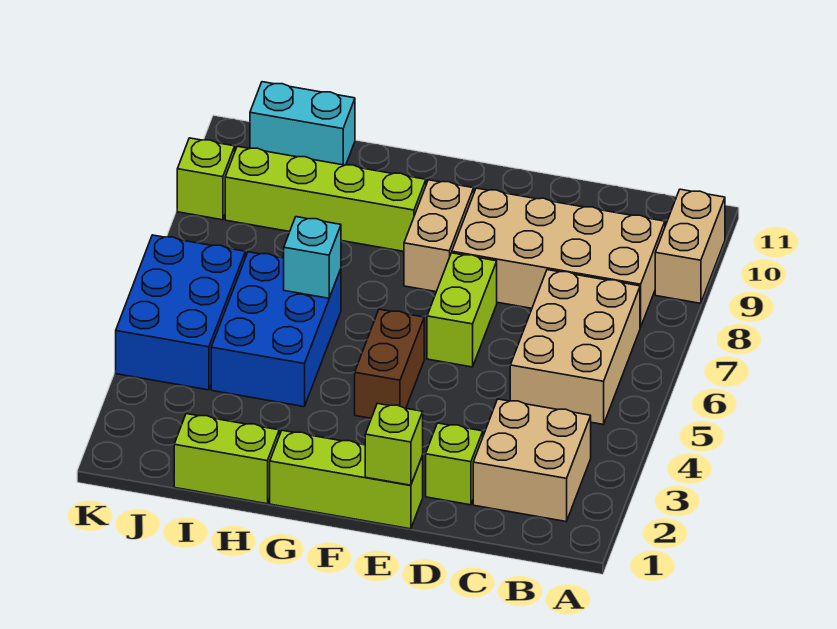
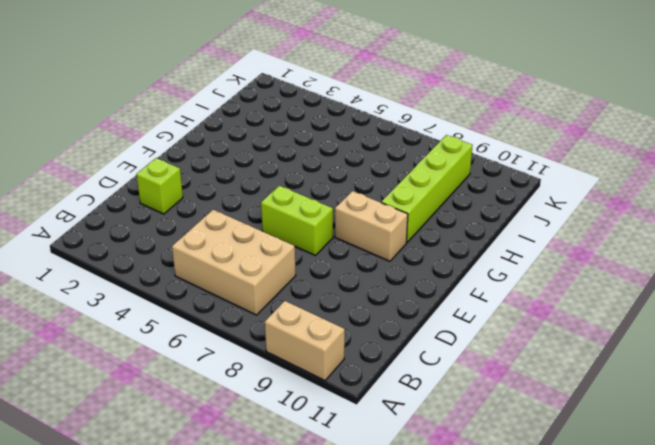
none -> tan brick B2:C3 level 1
none -> tan brick B8:E9 level 1
none -> lime brick E1:G1 level 1

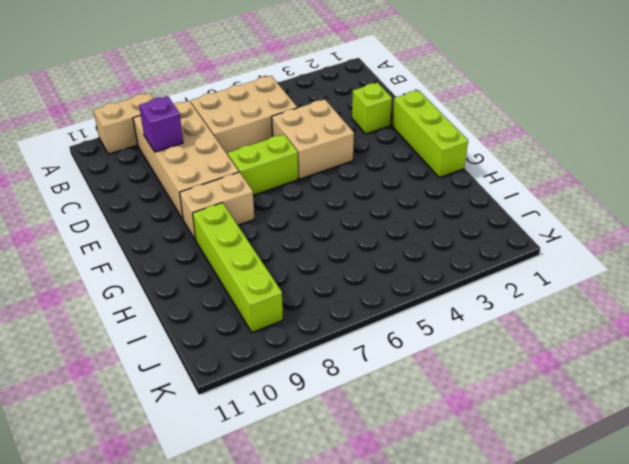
purple brick C9 level 2 -> none
tan brick D4:E5 level 1 -> tan brick B2:C3 level 1
none -> brown brick F4:F5 level 1
none -> lime brick H1:I1 level 1
none -> blue brick H4:I6 level 1

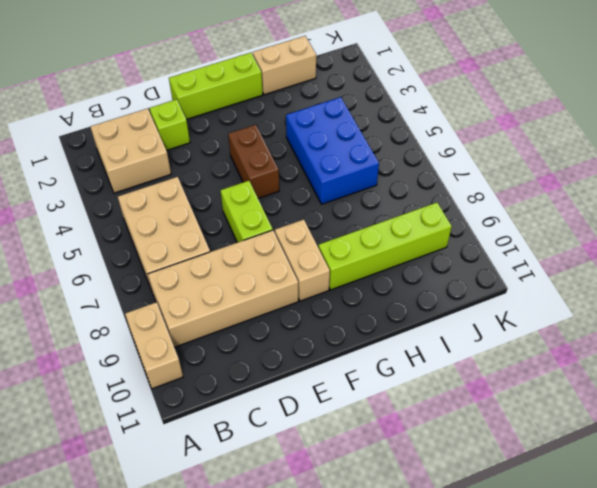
tan brick H1:I1 level 1 -> lime brick H1:I1 level 1
none -> cyan brick I11:J11 level 1
none -> blue brick J4:K6 level 1
none -> lime brick K9 level 1

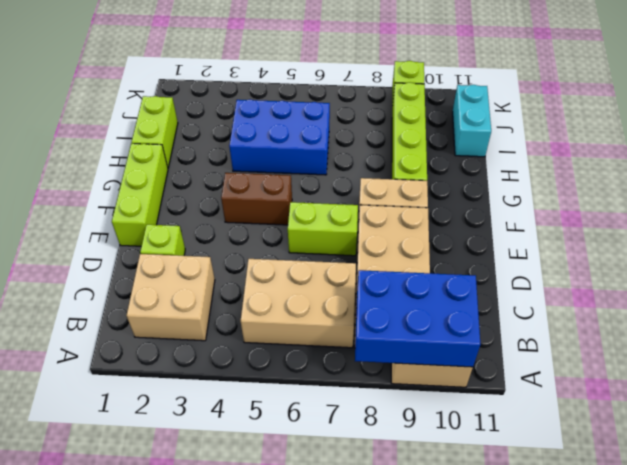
blue brick A8:B10 level 2 -> blue brick J4:K6 level 1
none -> lime brick E1 level 2
none -> cyan brick H6 level 2

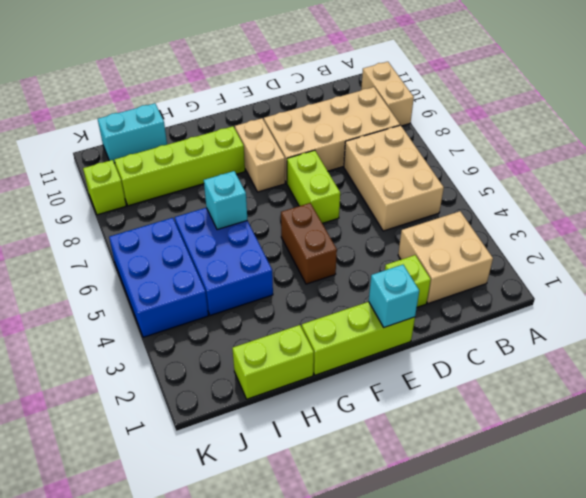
cyan brick E1 level 2 -> lime brick E1 level 2

